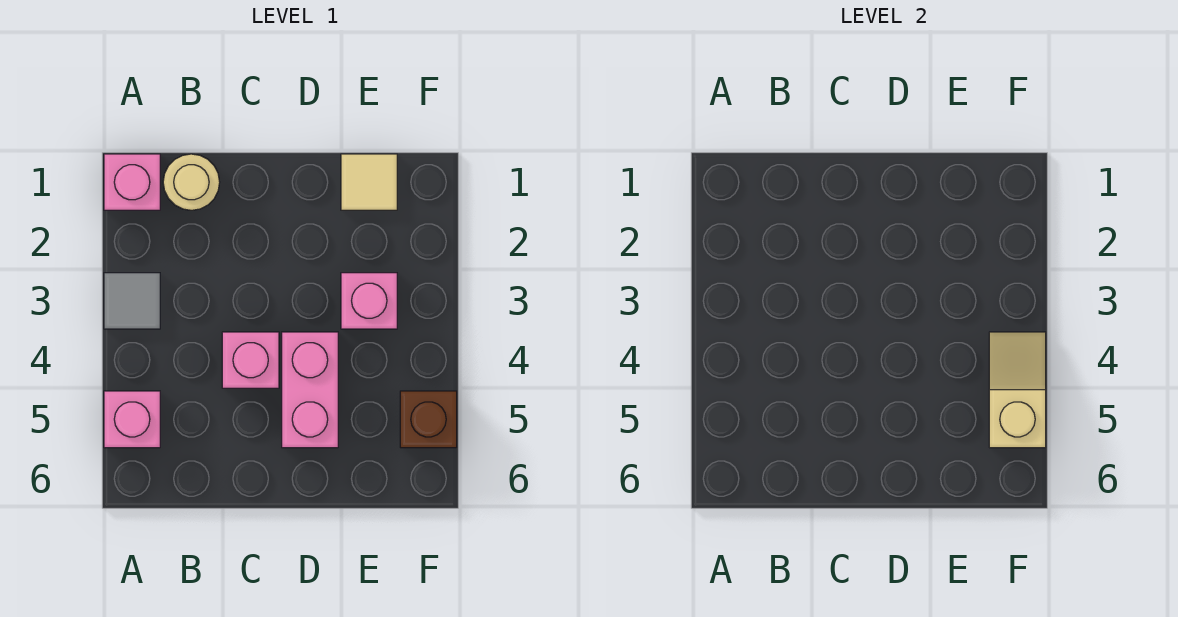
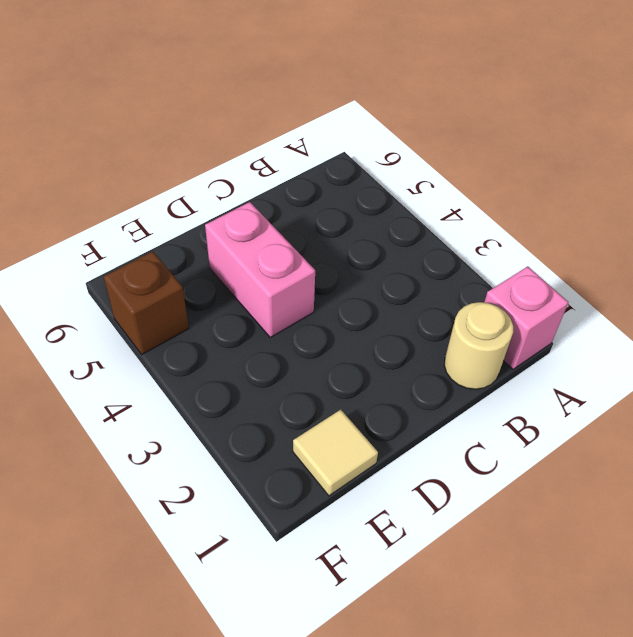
none -> grey tile A3 level 1
none -> pink brick A5 level 1

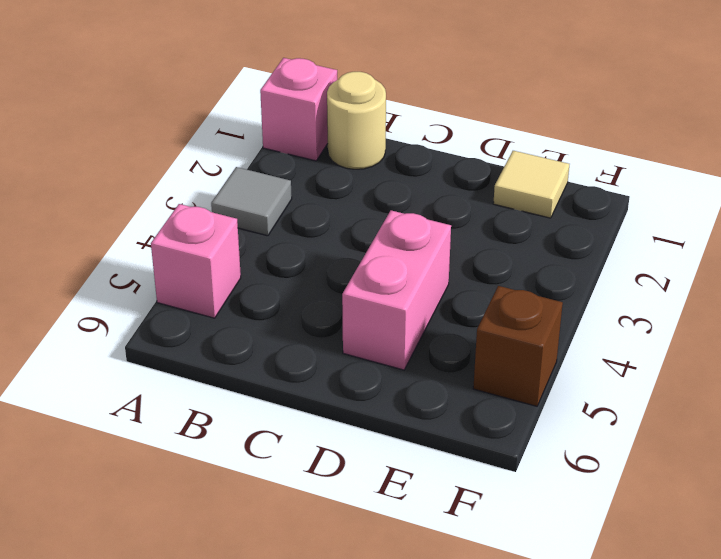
none -> pink brick C4 level 1
none -> pink brick E3 level 1

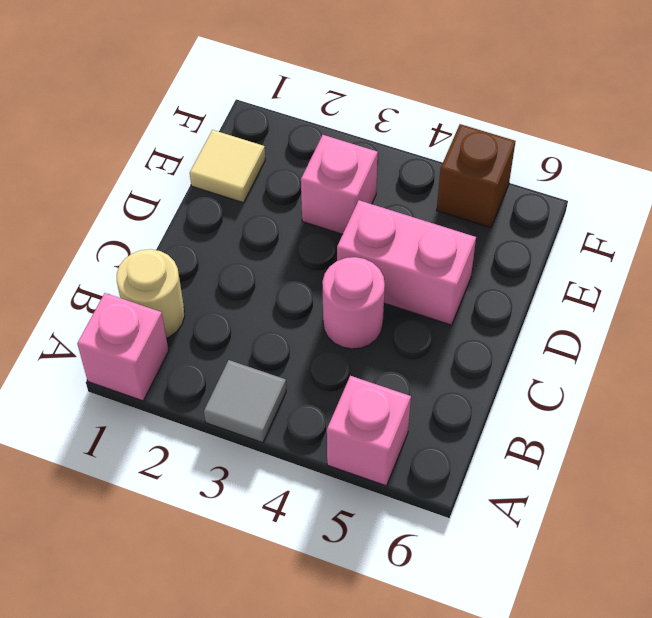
pink round brick C4 level 1 -> pink brick C4 level 1
none -> tan slope F4:F5 level 2 top 5

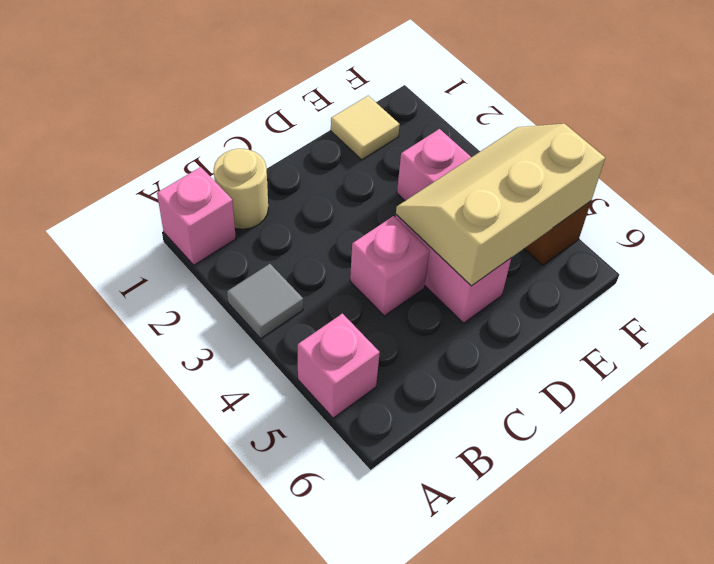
tan slope D4:F5 level 2 top 5 -> tan slope F4:F5 level 2 top 5

